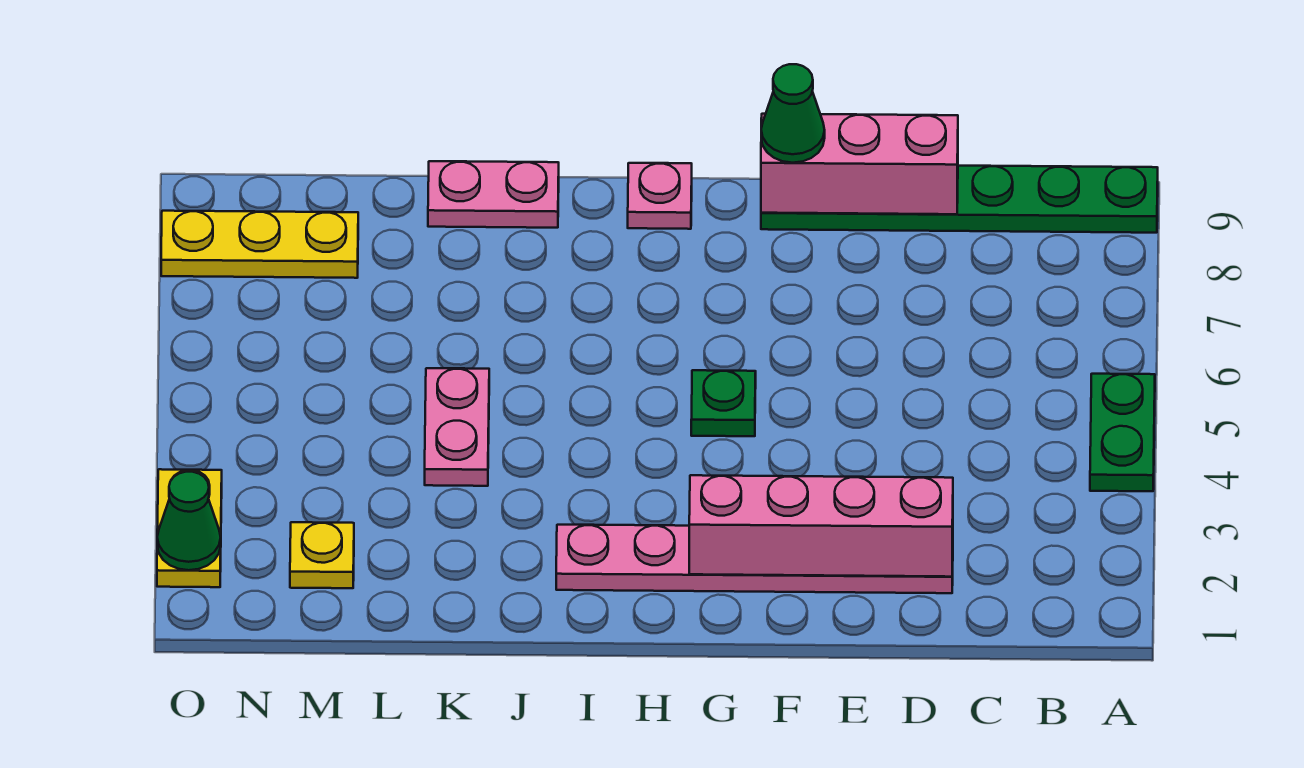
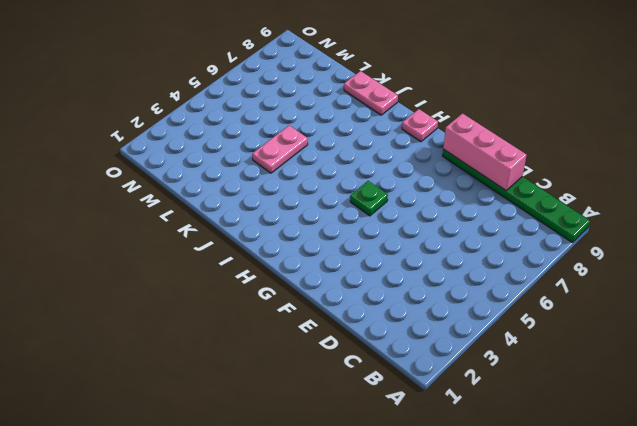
none -> green plate A4:A5 level 1
none -> pink plate D2:I2 level 1
none -> yellow plate M2 level 1

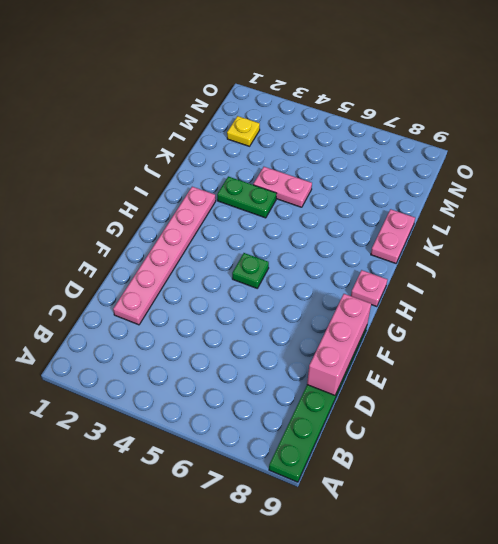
green plate J3:J4 level 1 -> green plate A4:A5 level 1
none -> yellow plate M8:O8 level 1
none -> yellow plate O2:O3 level 1
none -> pink brick D2:G2 level 2

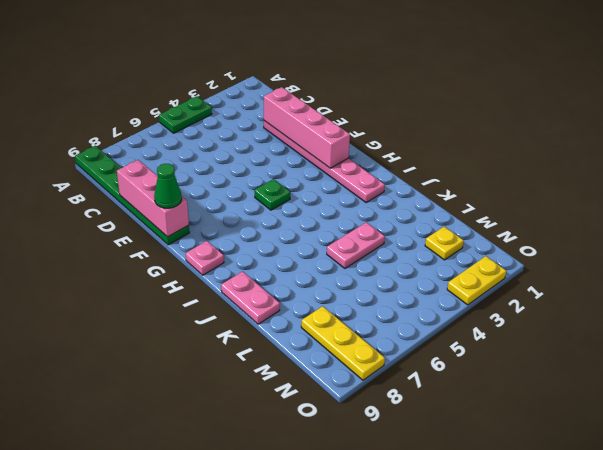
none -> green cone O2 level 2

